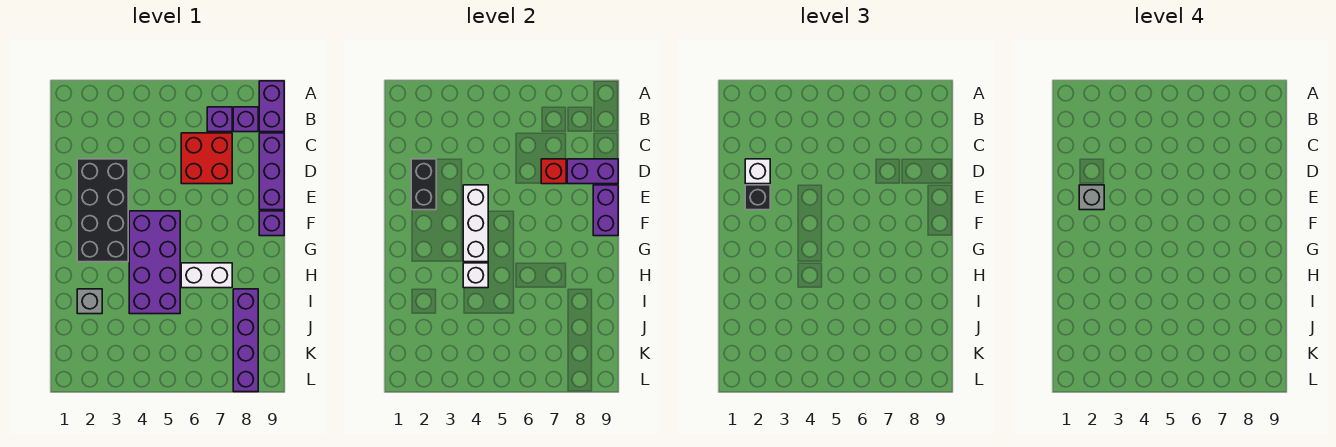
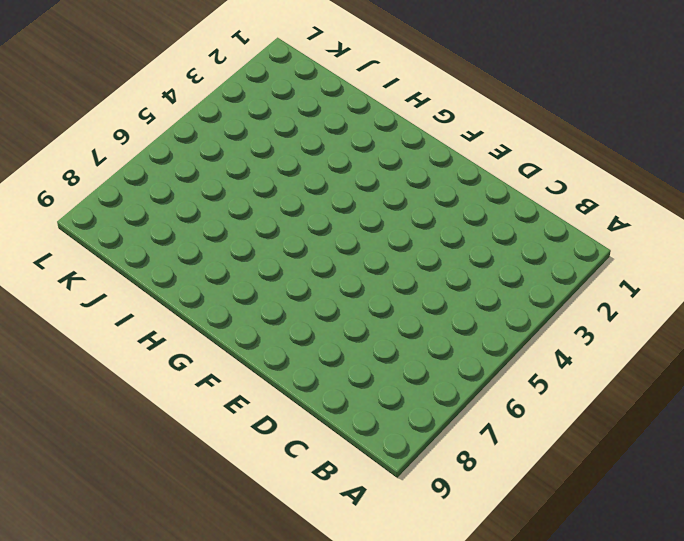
none -> purple brick A9:B9 level 1
none -> purple brick B7 level 1
none -> purple brick B8 level 1

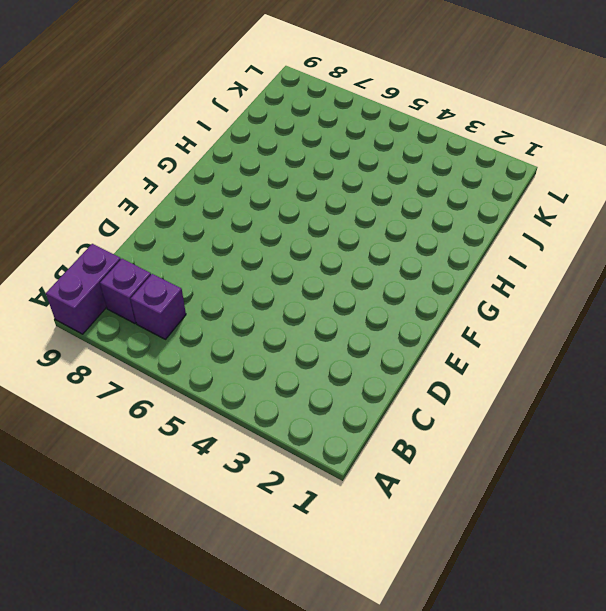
none -> red brick C6:D7 level 1
none -> purple brick C9:E9 level 1
none -> black brick D2:G3 level 1

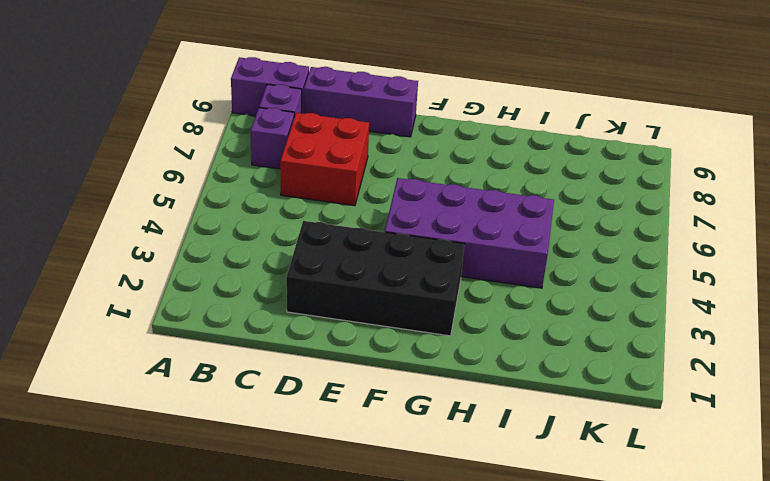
none -> purple brick F9 level 1
none -> white brick H6:H7 level 1
none -> grey brick I2 level 1

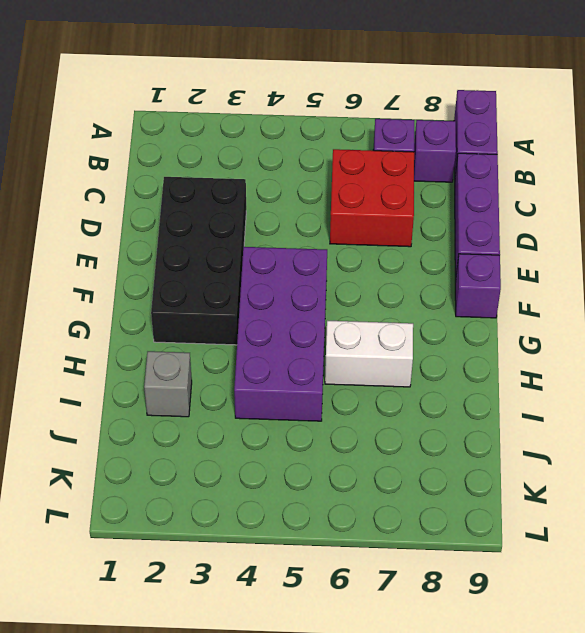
none -> purple brick I8:L8 level 1
none -> black brick D2:E2 level 2
none -> red brick D7 level 2

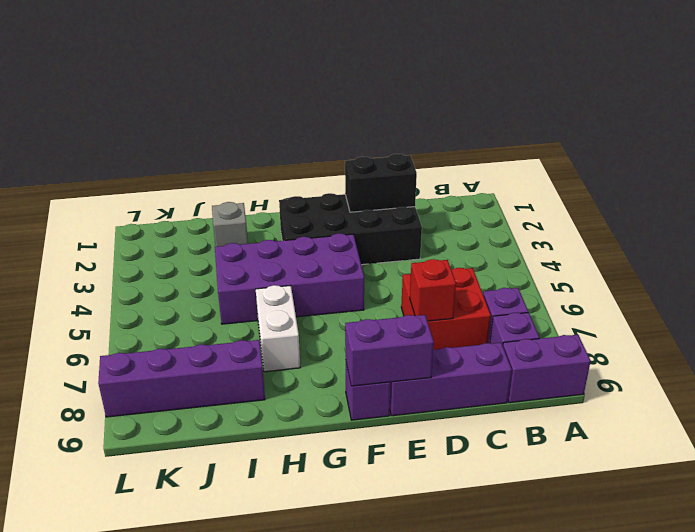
none -> purple brick D8:D9 level 2
none -> white brick E4:G4 level 2
none -> white brick H4 level 2

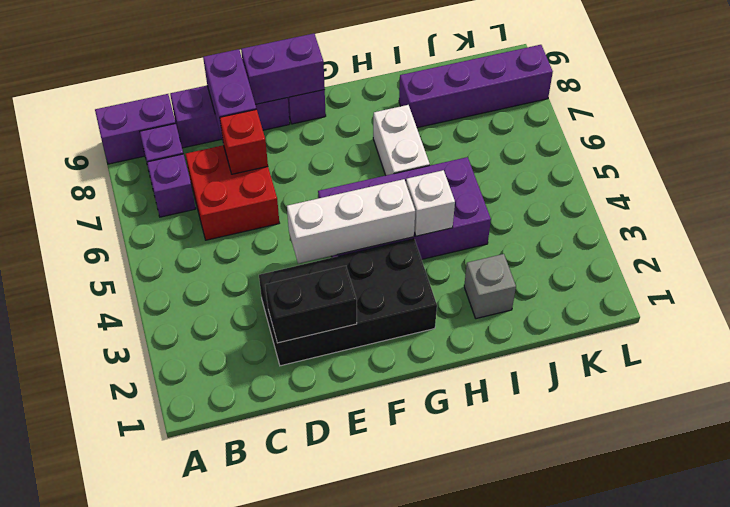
none -> white brick D2 level 3
none -> black brick E2 level 3
none -> grey brick E2 level 4

